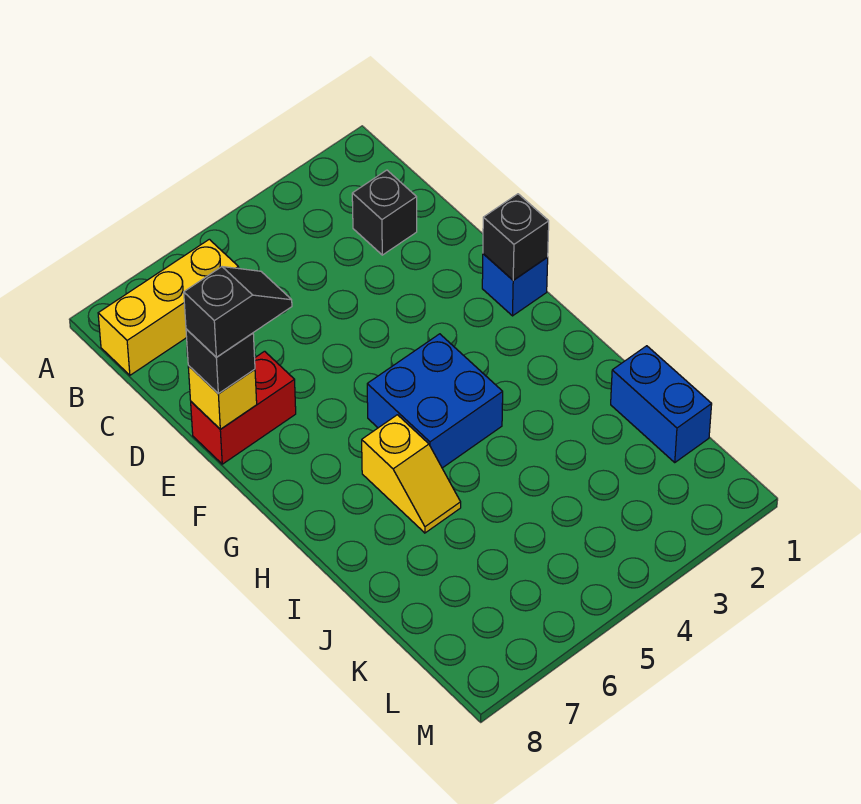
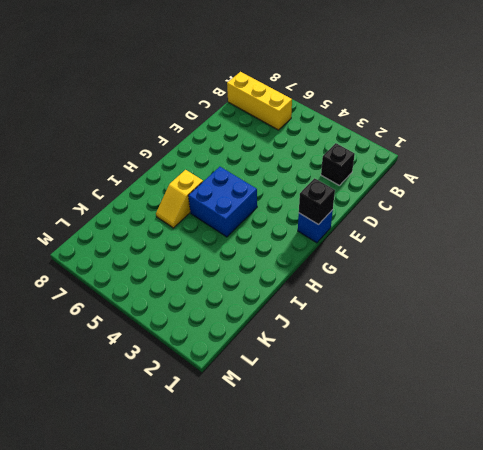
none -> red brick E7:E8 level 1
none -> blue brick J1:K1 level 1

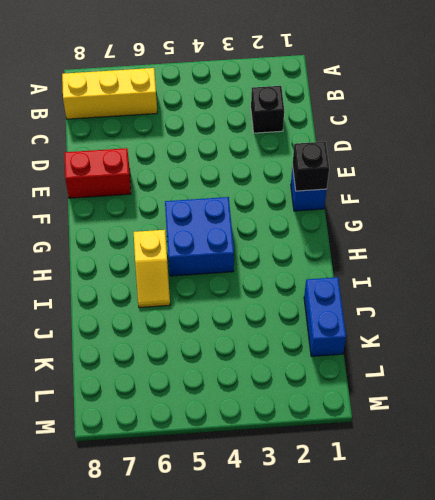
none -> yellow brick E8 level 2
none -> black brick E8 level 3

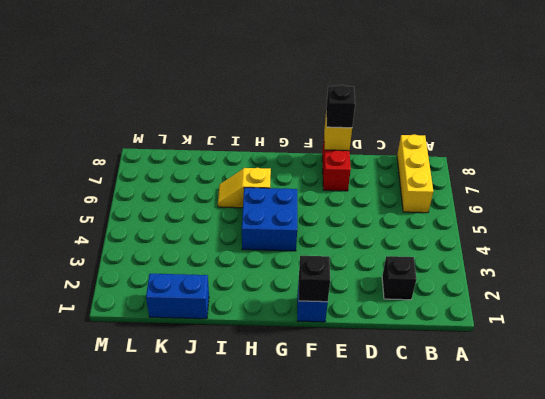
none -> black slope E7:E8 level 4 top 8

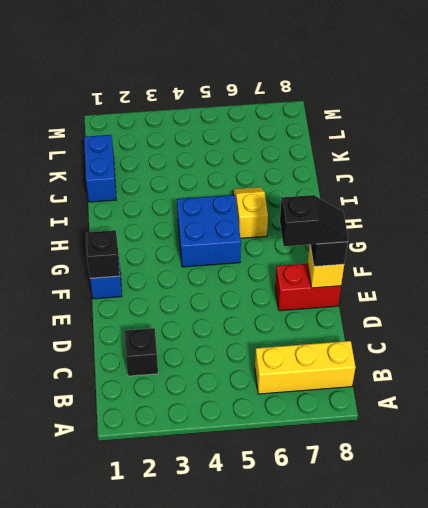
black slope E7:E8 level 4 top 7 -> black slope E7:E8 level 4 top 8

